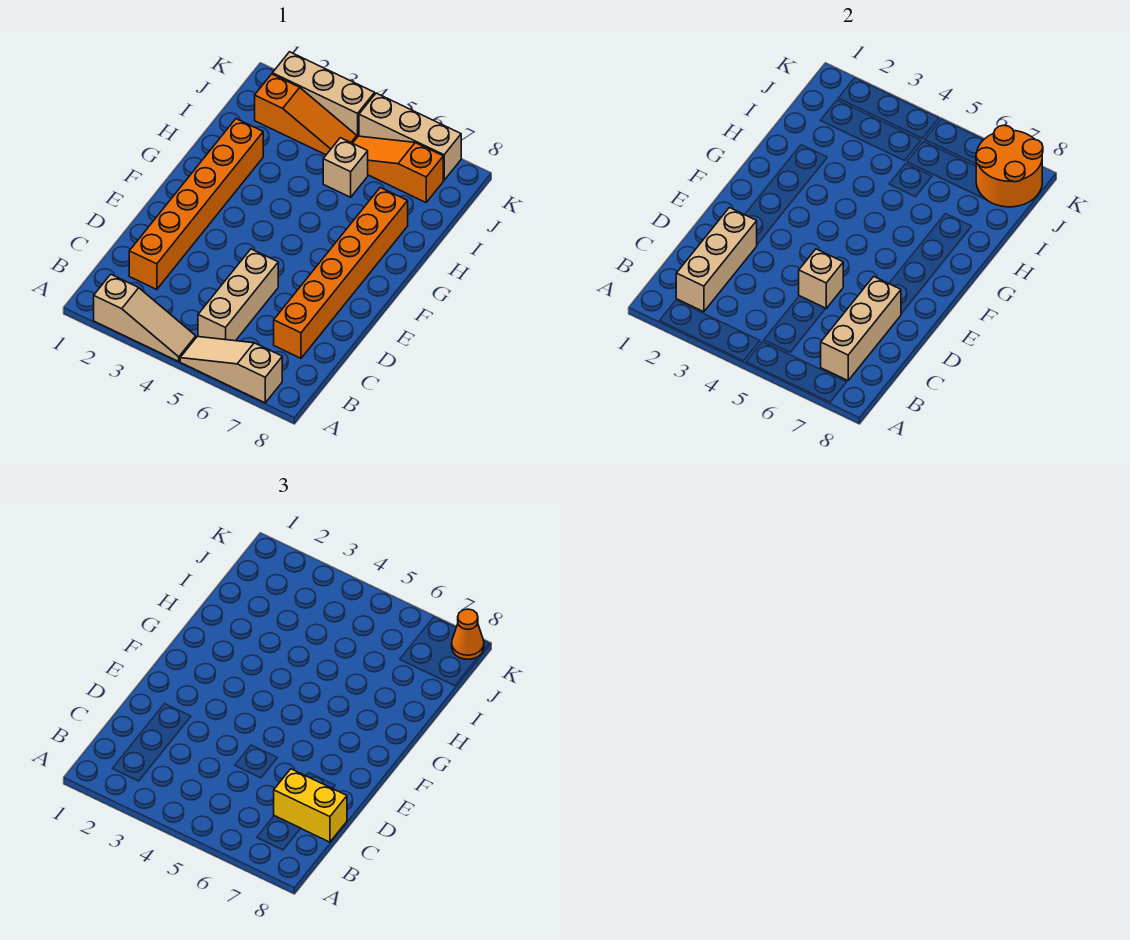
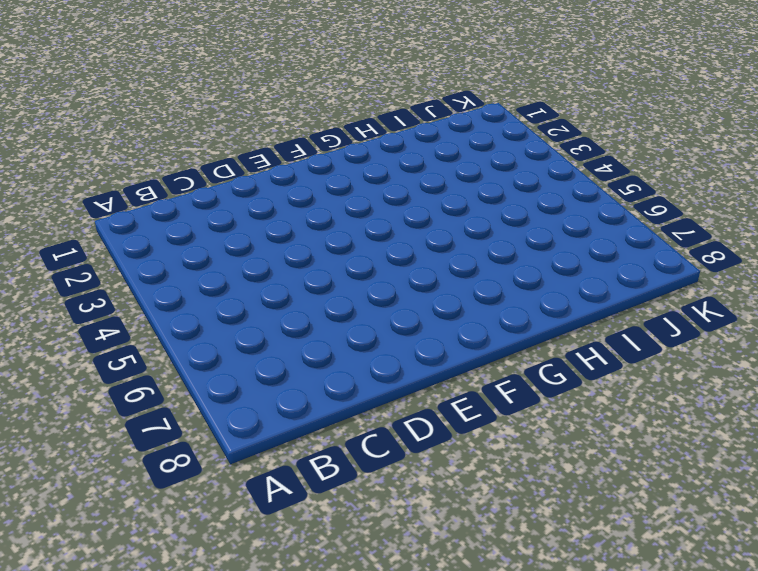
none -> tan slope A2:A4 level 1 top 2
none -> tan slope A5:A7 level 1 top 7
none -> tan brick B5:D5 level 1

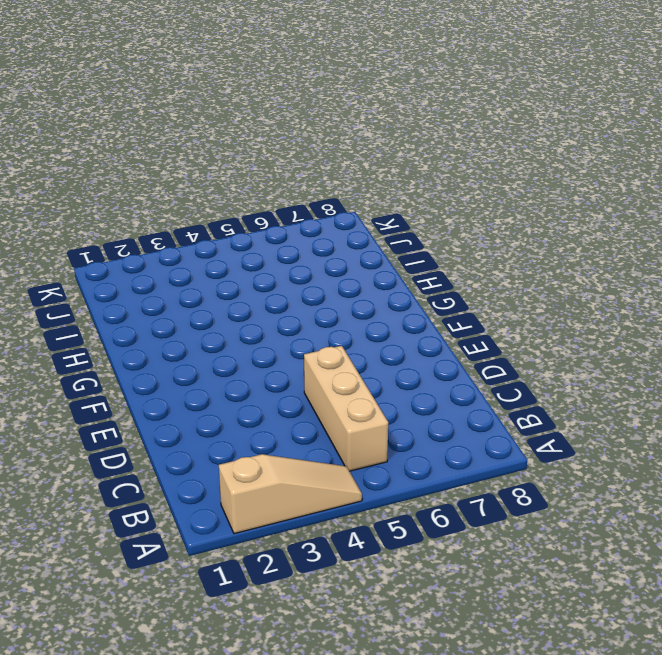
none -> tan slope A5:A7 level 1 top 7
none -> orange brick C2:H2 level 1
none -> orange brick C7:H7 level 1

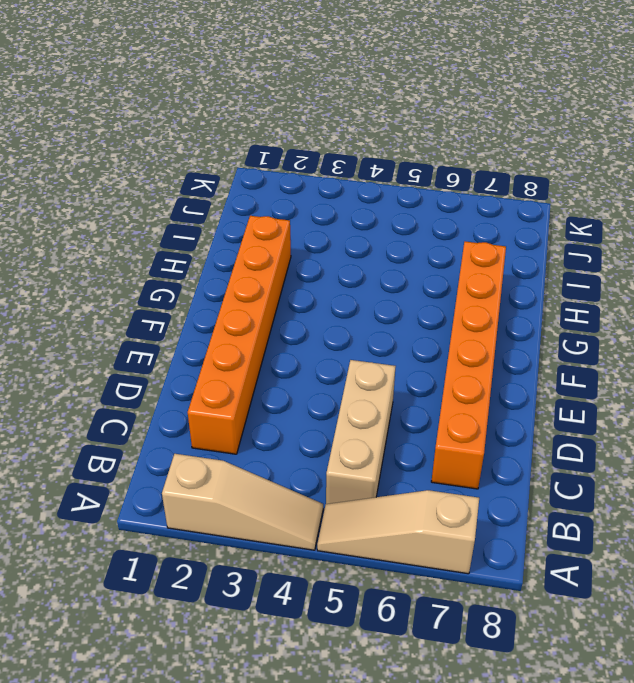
none -> tan brick I5 level 1
none -> orange slope J2:J4 level 1 top 2
none -> orange slope J5:J7 level 1 top 7

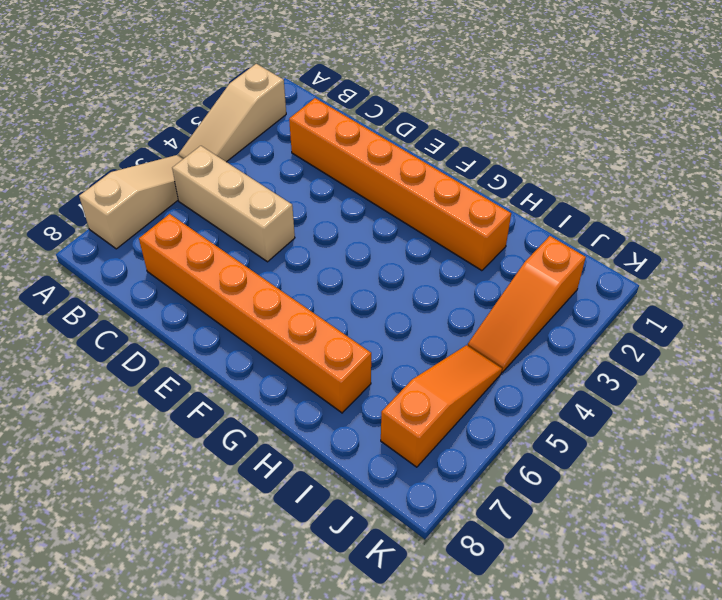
none -> tan brick I5 level 1
none -> tan brick K2:K4 level 1
none -> tan brick K5:K7 level 1

